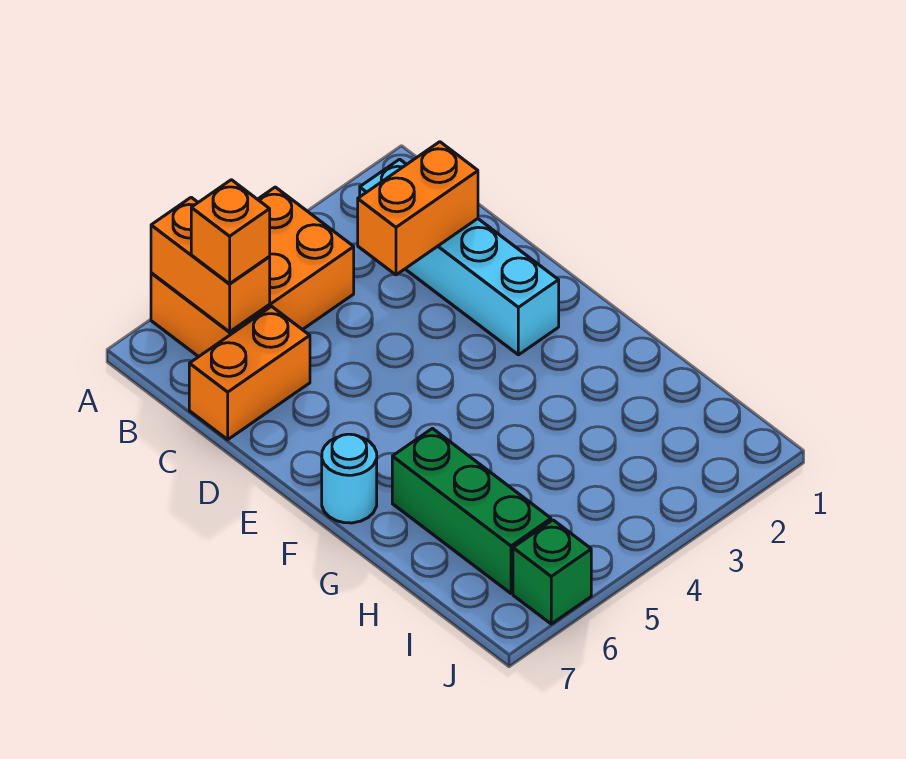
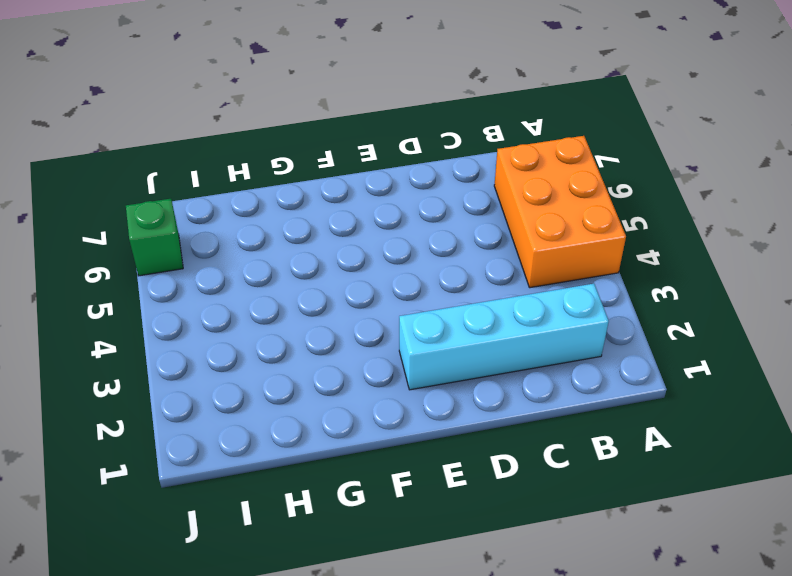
none -> orange brick C6:C7 level 1
none -> cyan round brick F7 level 1

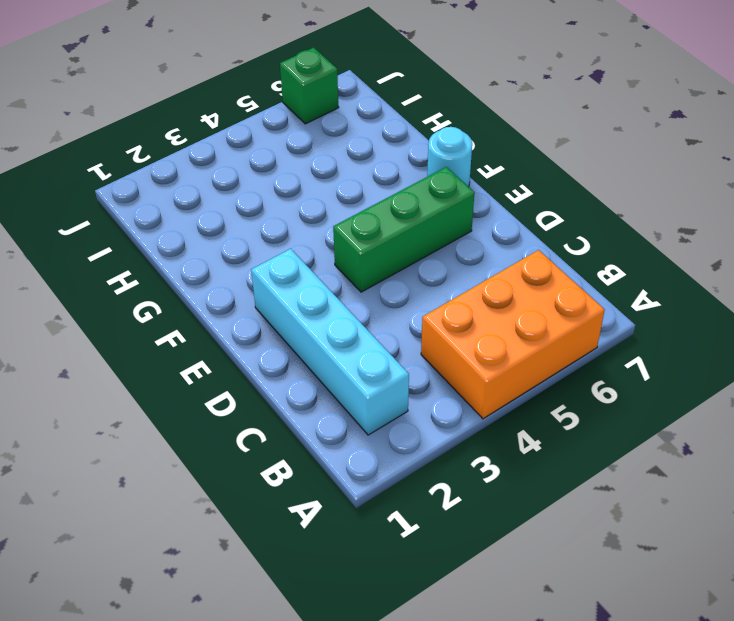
green brick E4:E6 level 1 -> green brick G6:I6 level 1
none -> orange brick C6:C7 level 1
none -> orange brick A6:B6 level 2

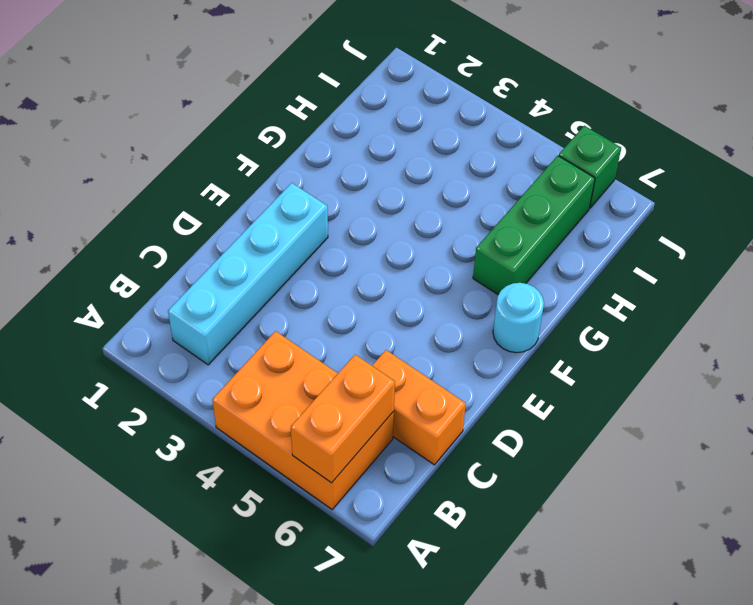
none -> orange brick C2:C3 level 2
none -> orange brick B6 level 3

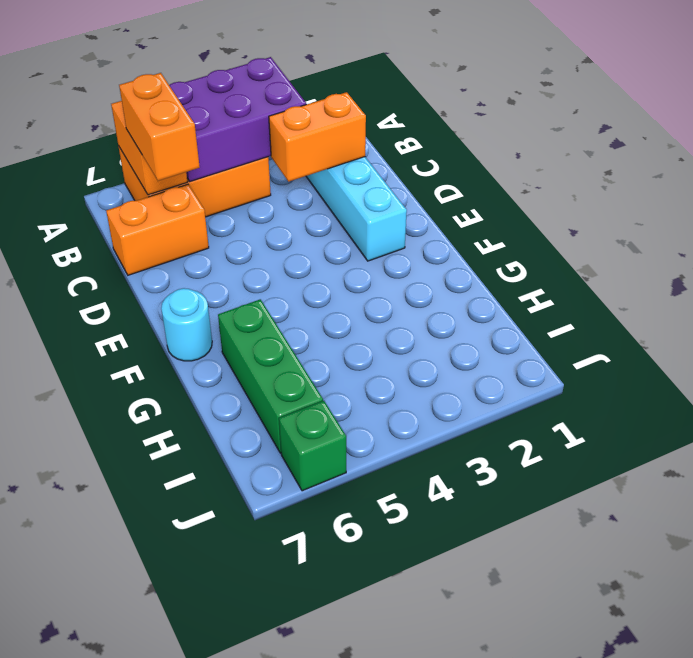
purple brick A3:B5 level 2 -> none
orange brick B6:C6 level 3 -> orange brick B6 level 3

